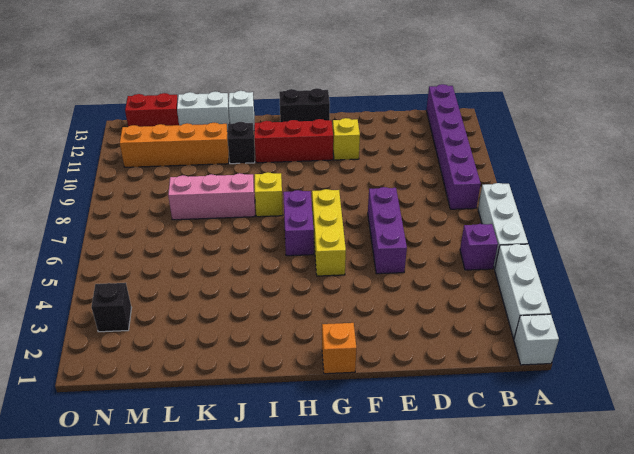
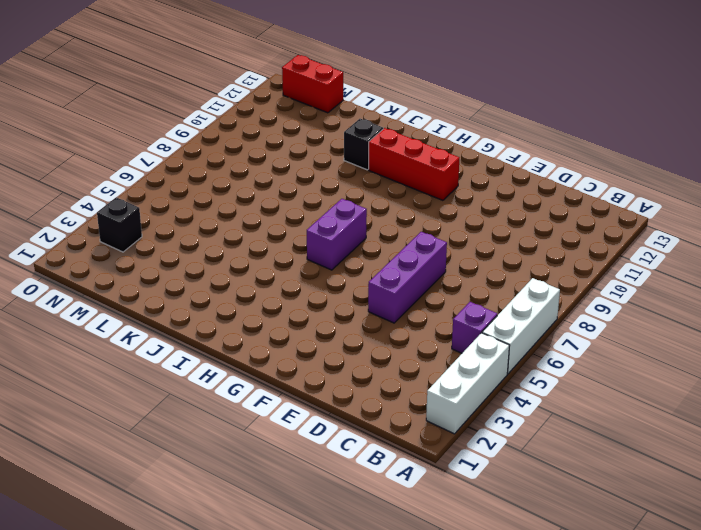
none -> white brick A1 level 1
none -> purple brick B8:B13 level 1
none -> yellow brick F11 level 1

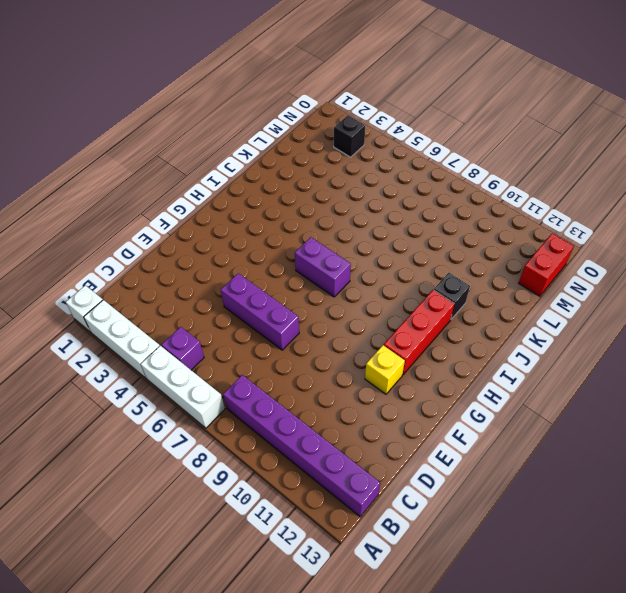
none -> orange brick G1 level 1
none -> yellow brick G5:G7 level 1
none -> black brick G13:H13 level 1

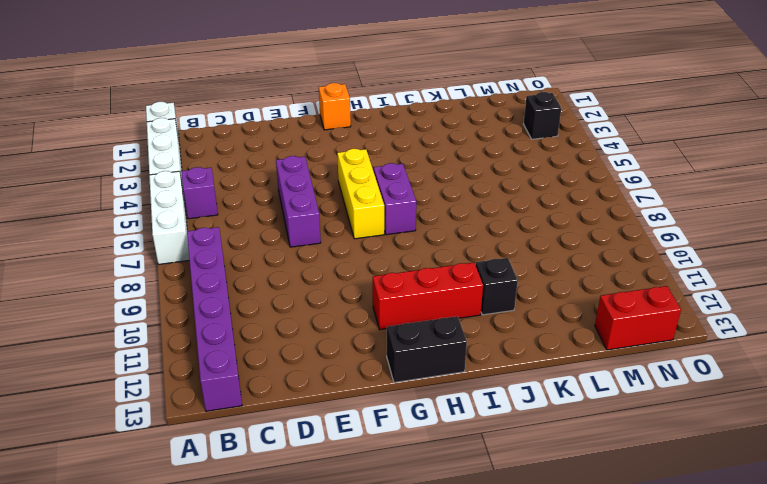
none -> yellow brick F11 level 1
none -> yellow brick I8 level 1
none -> pink brick J8:L8 level 1

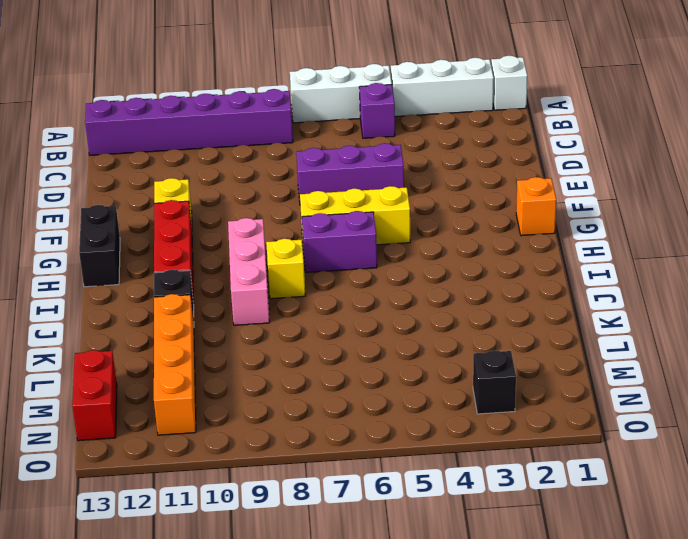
pink brick H9:J9 level 1 -> pink brick J8:L8 level 1
none -> white brick J13 level 1
none -> white brick K13:L13 level 1

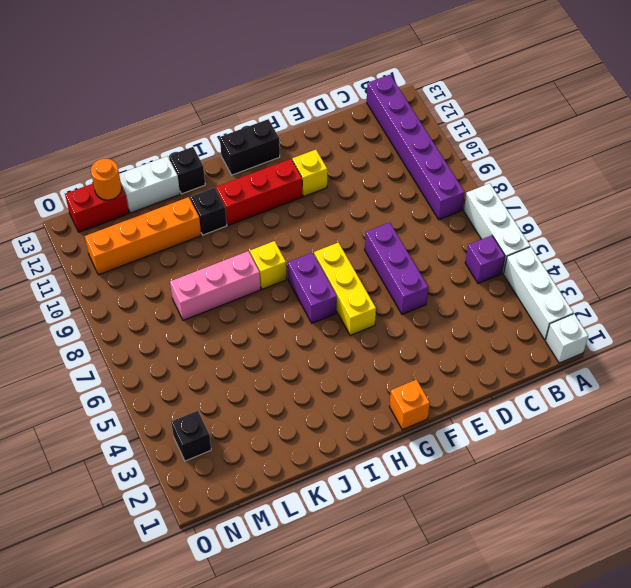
black brick J13 level 1 -> white brick J13 level 1
orange round brick M13 level 2 -> none

